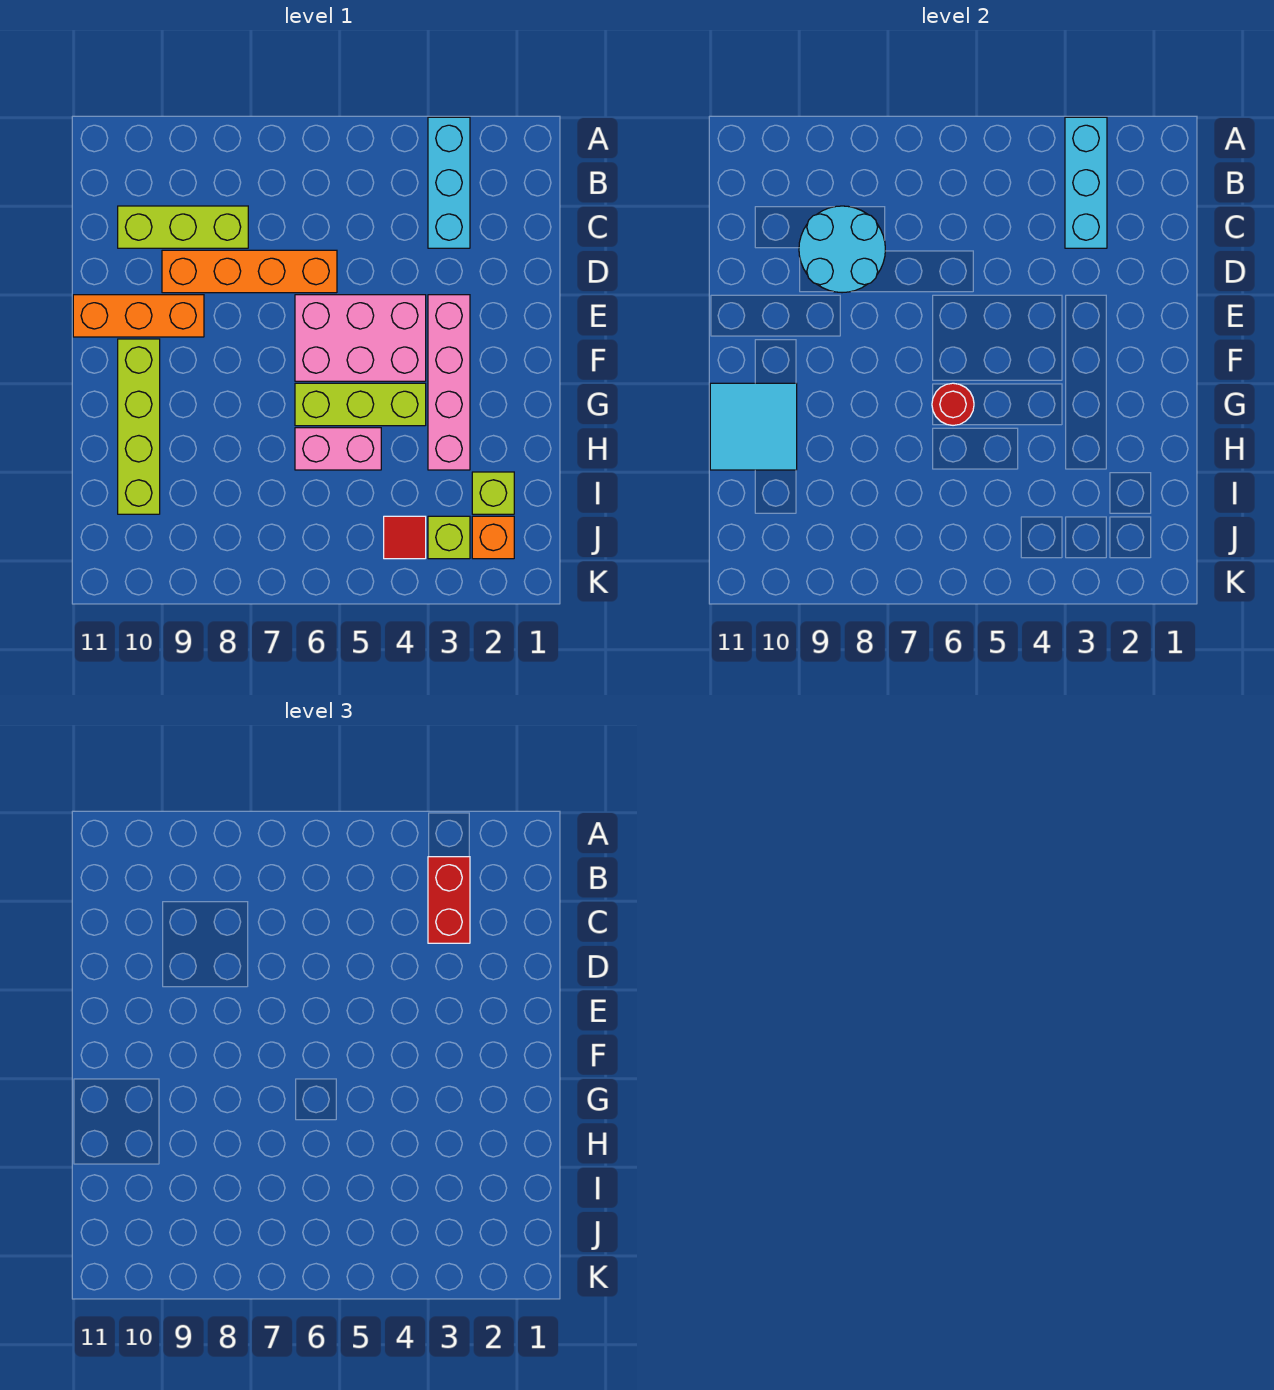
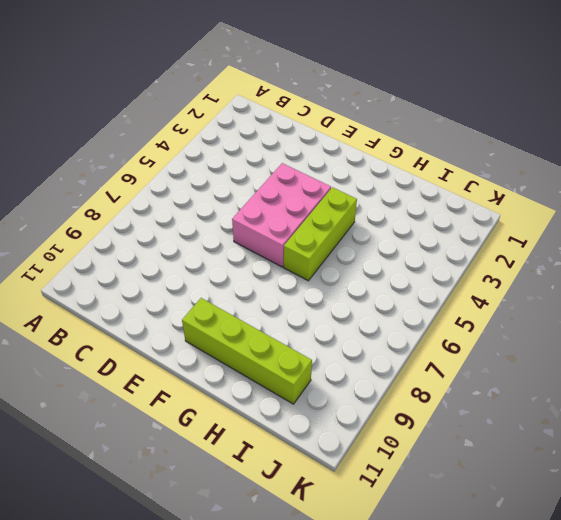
none -> cyan brick A3:C3 level 1
none -> lime brick C8:C10 level 1
none -> orange brick D6:D9 level 1

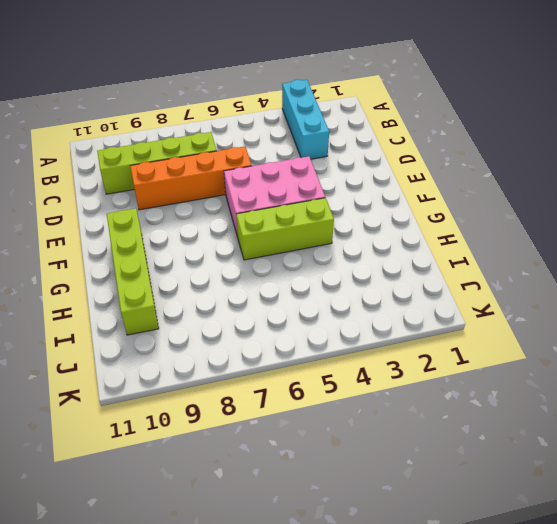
lime brick C7:C10 level 1 -> lime brick C8:C10 level 1
none -> pink brick E3:H3 level 1
none -> orange brick E9:E11 level 1
none -> pink brick H5:H6 level 1

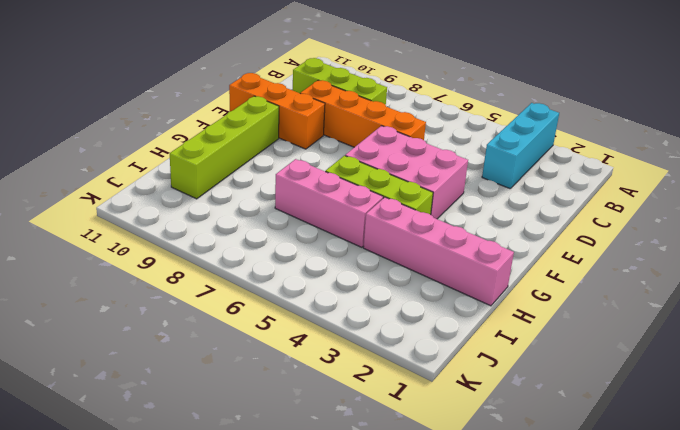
pink brick H1:H4 level 1 -> pink brick E3:H3 level 1
pink brick H5:H7 level 1 -> pink brick H5:H6 level 1
none -> lime brick I2 level 1
none -> orange brick J2 level 1
none -> lime brick J3 level 1

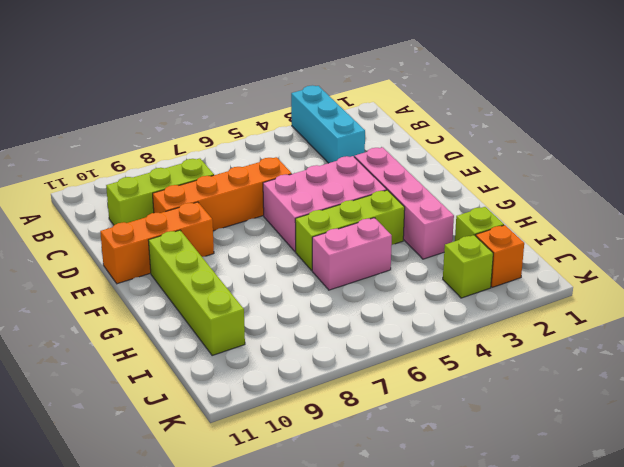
none -> red tile J4 level 1
none -> cyan brick A3:C3 level 2
none -> cyan round brick C8:D9 level 2

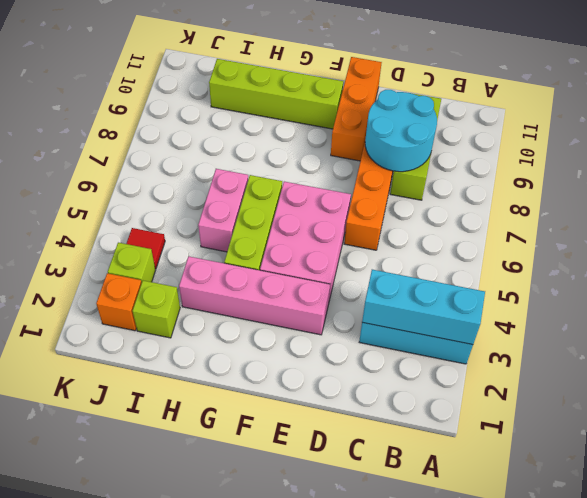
none -> red round brick G6 level 2
none -> cyan tile G10:H11 level 2
none -> red brick B3:C3 level 3

